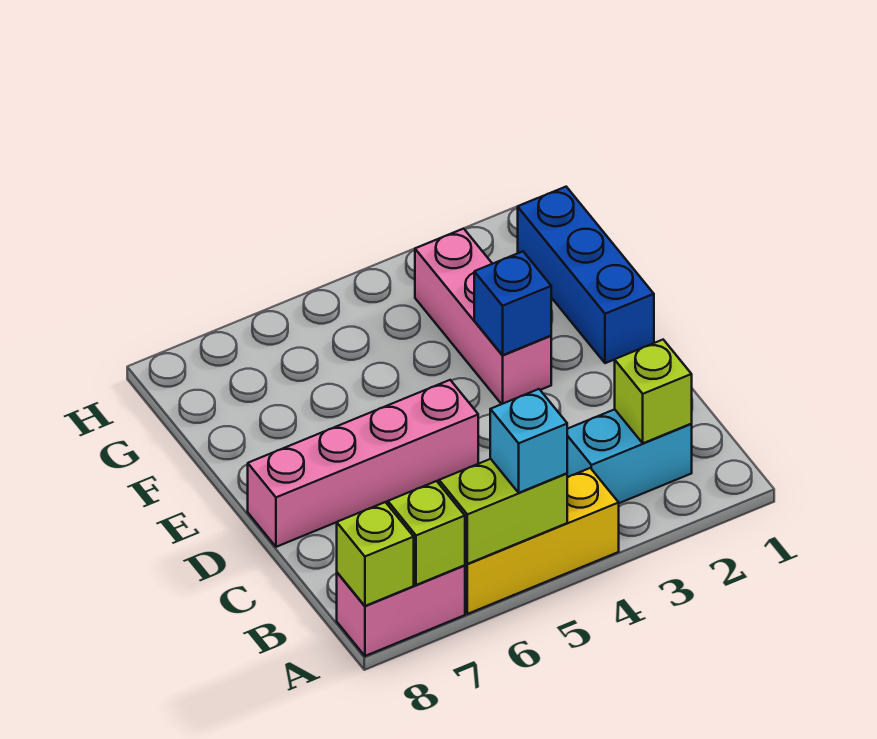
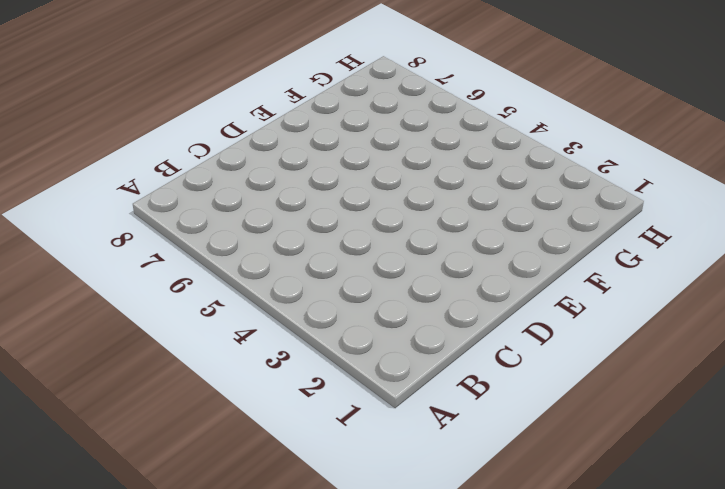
none -> yellow brick A4:A6 level 1
none -> pink brick A7:A8 level 1
none -> cyan brick B2:B3 level 1

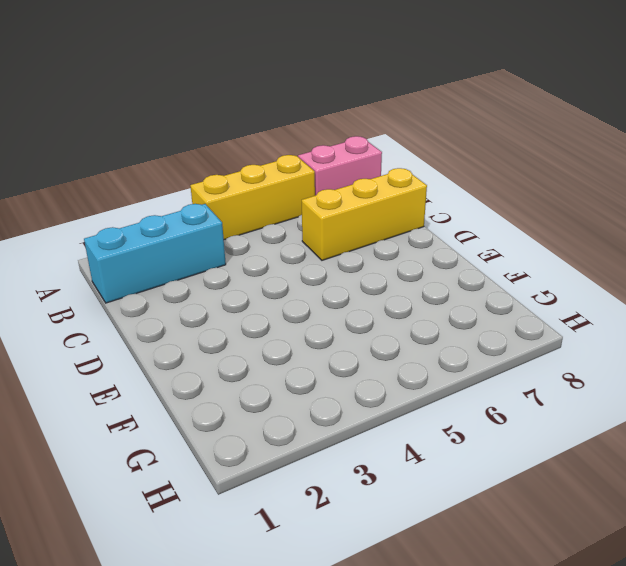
cyan brick B1:B3 level 1 -> cyan brick B2:B3 level 1
yellow brick C6:C8 level 1 -> none
none -> pink brick D5:D8 level 1
none -> blue brick E1:G1 level 1
none -> pink brick E3:G3 level 1

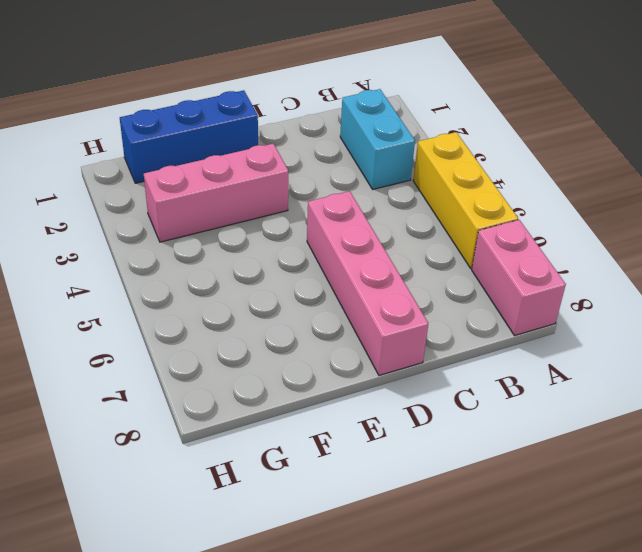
none -> lime brick A5:A6 level 2
none -> lime brick A7 level 2
none -> lime brick A8 level 2

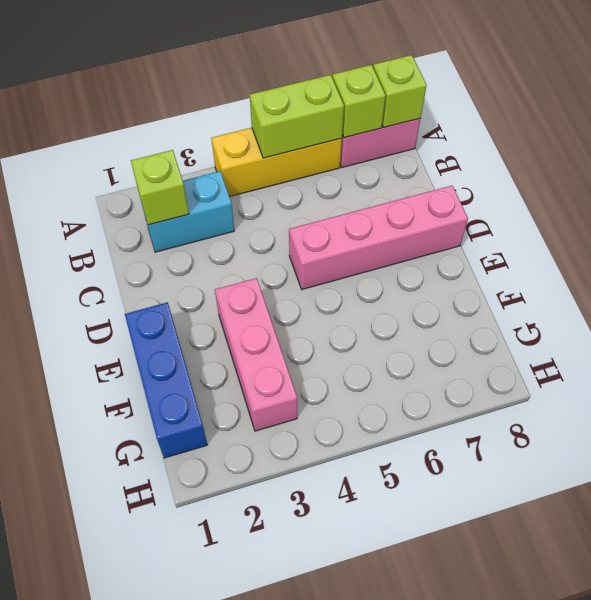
none -> blue brick E3 level 2
none -> cyan brick A5 level 3

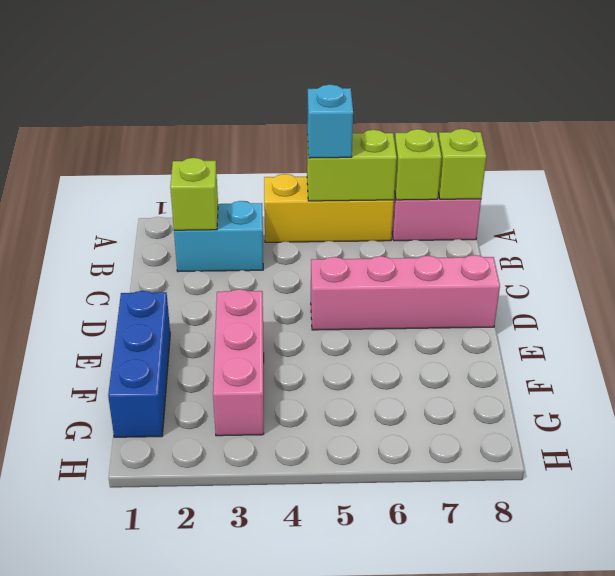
none -> blue brick E3 level 2

